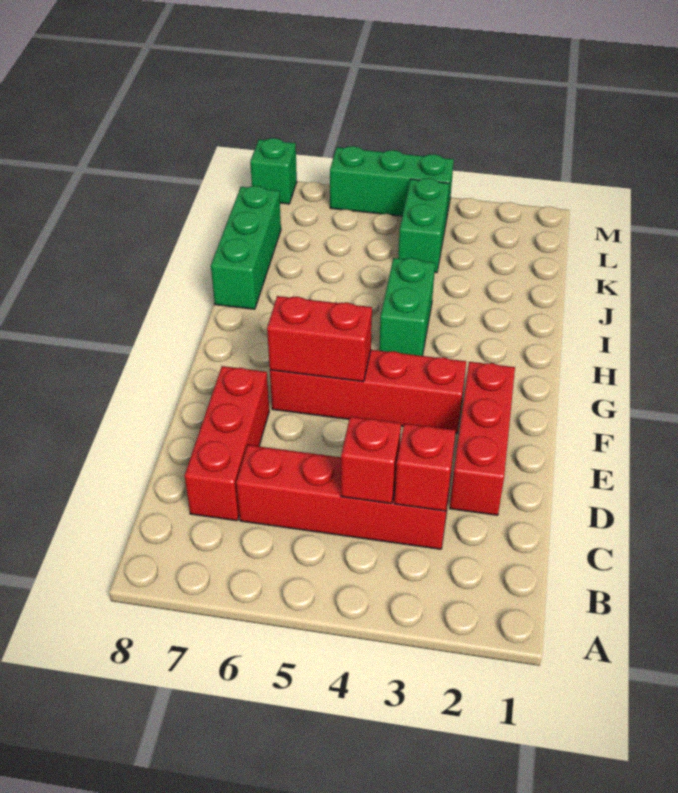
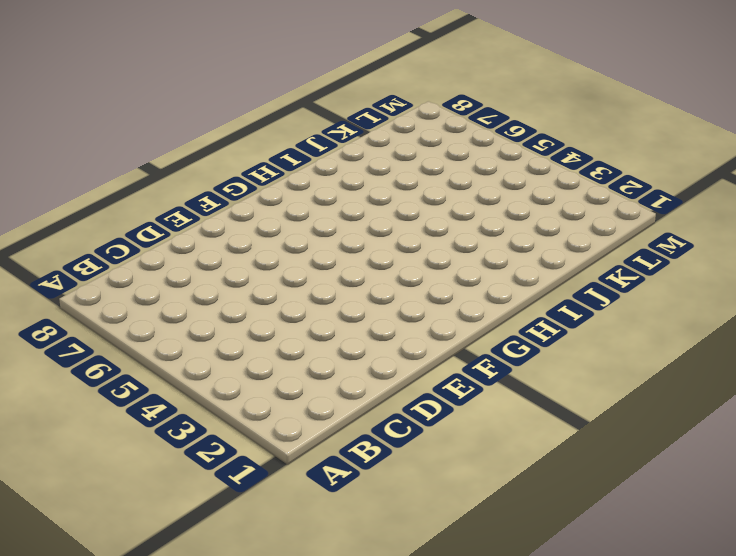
none -> red brick C3:C6 level 1
none -> red brick C7:E7 level 1
none -> red brick D2:F2 level 1

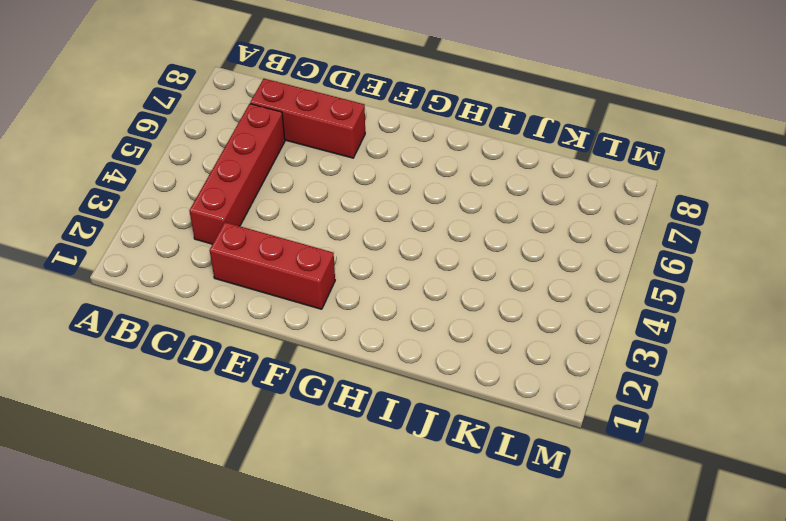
none -> red brick F3:F6 level 1
none -> green brick H4:I4 level 1
none -> green brick I8:K8 level 1

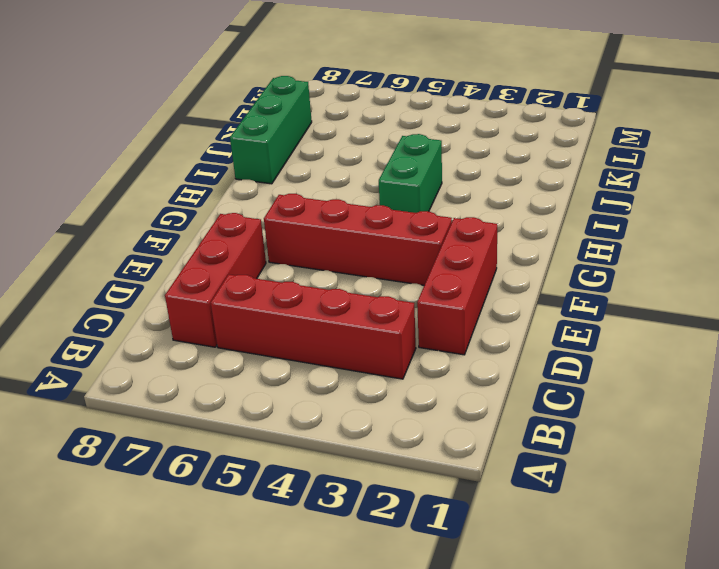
none -> green brick K4:L4 level 1
none -> green brick M4:M6 level 1
none -> green brick M8 level 1

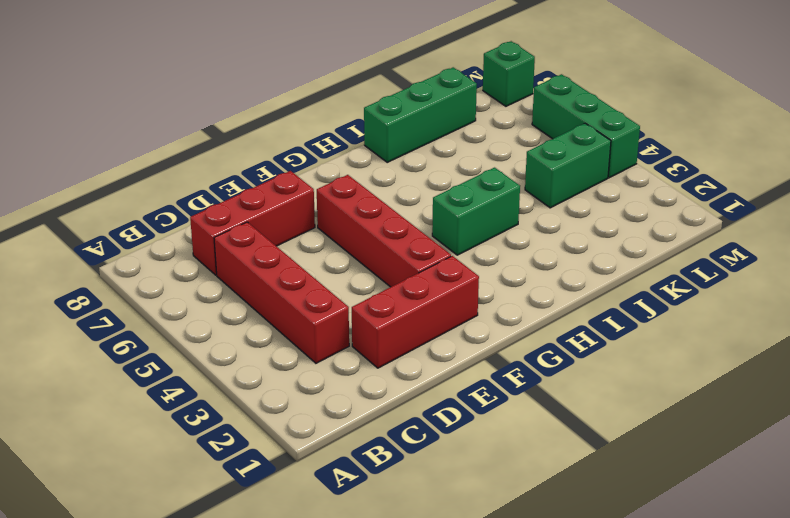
none -> red brick C3 level 2
none -> red brick C4 level 2
none -> red brick F5:F6 level 2

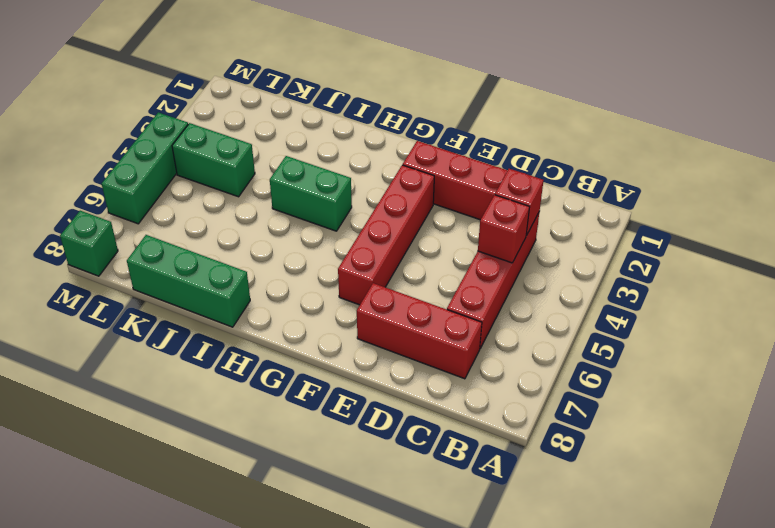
none -> red brick F5:F6 level 2

